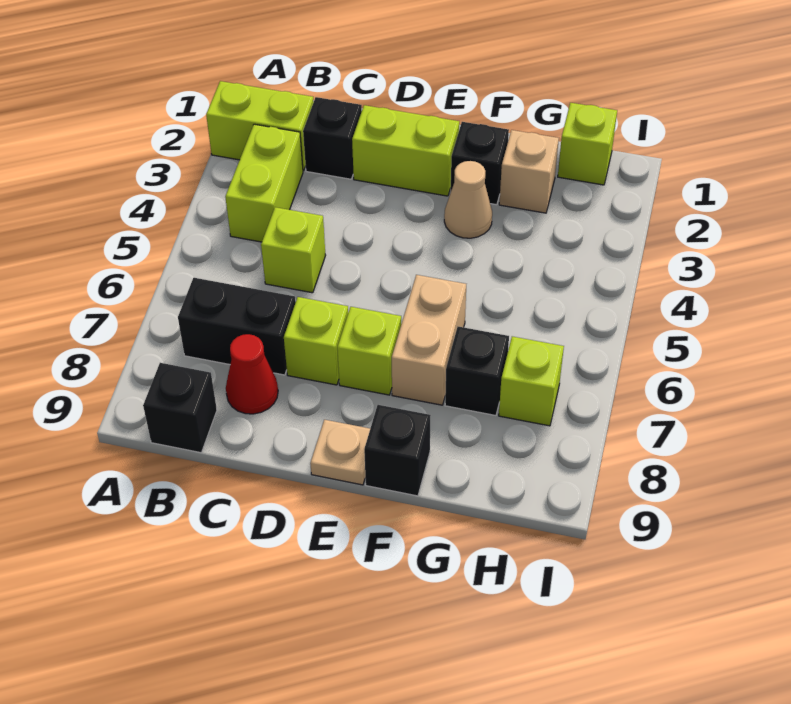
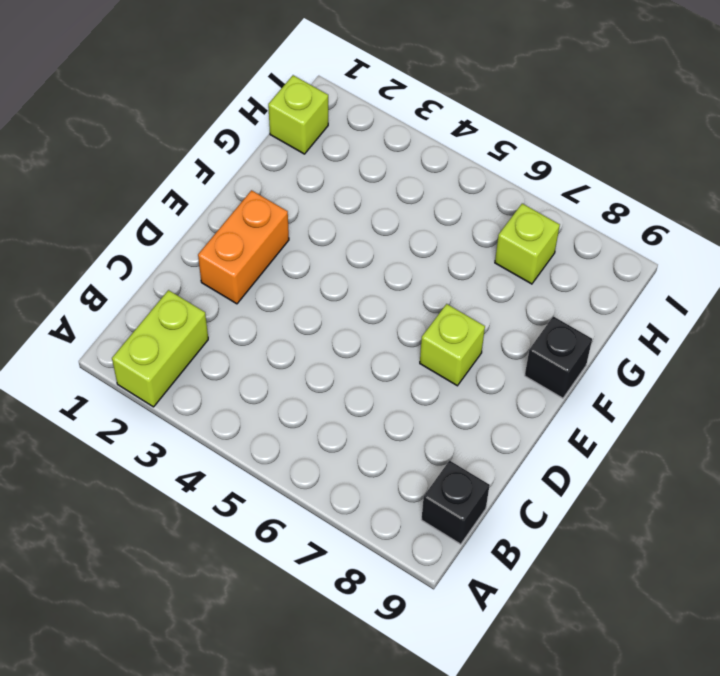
orange brick D2:E2 level 1 -> lime brick D2:E2 level 1
none -> lime brick B3:B4 level 1
none -> black brick B7:C7 level 1
none -> black brick C2 level 1

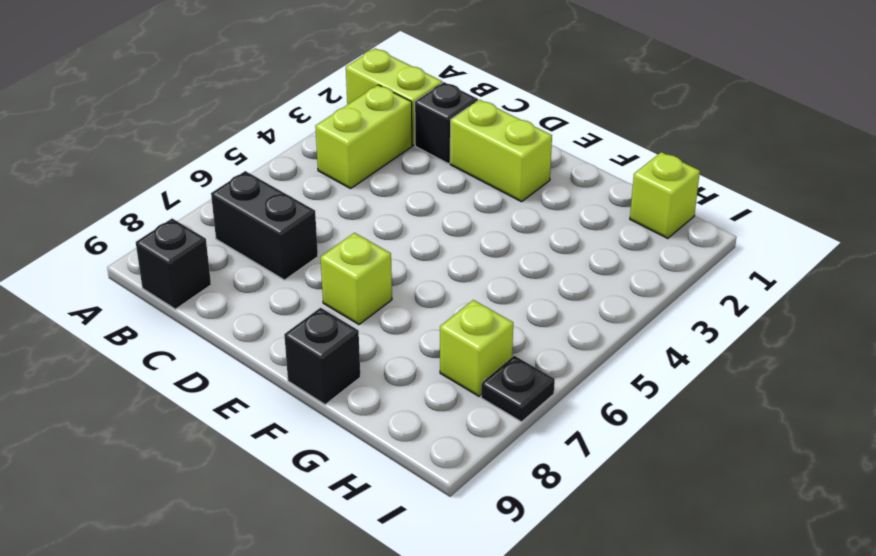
black plate I7 level 1 -> none
none -> lime brick C5 level 1
none -> red cone C8 level 1
none -> lime brick D7 level 1

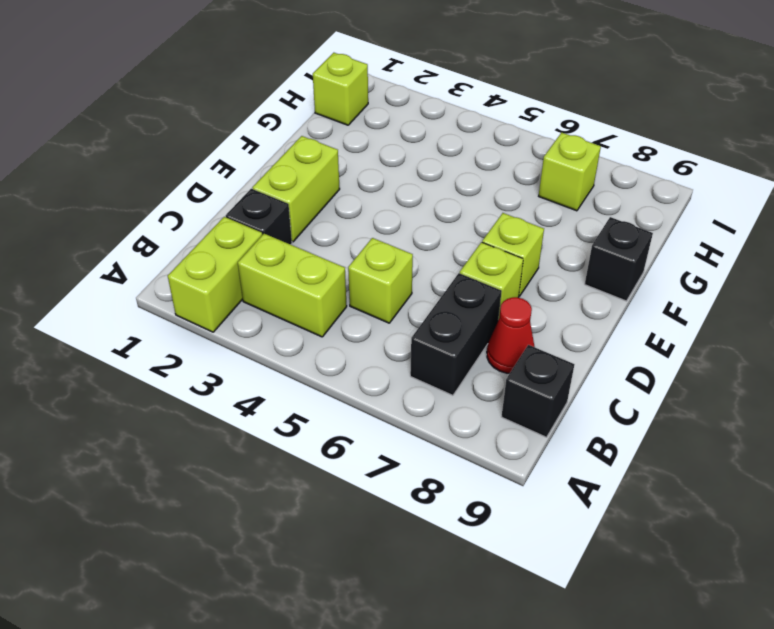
none -> tan plate E9 level 1
none -> black brick F2 level 1
none -> tan cone F3 level 1

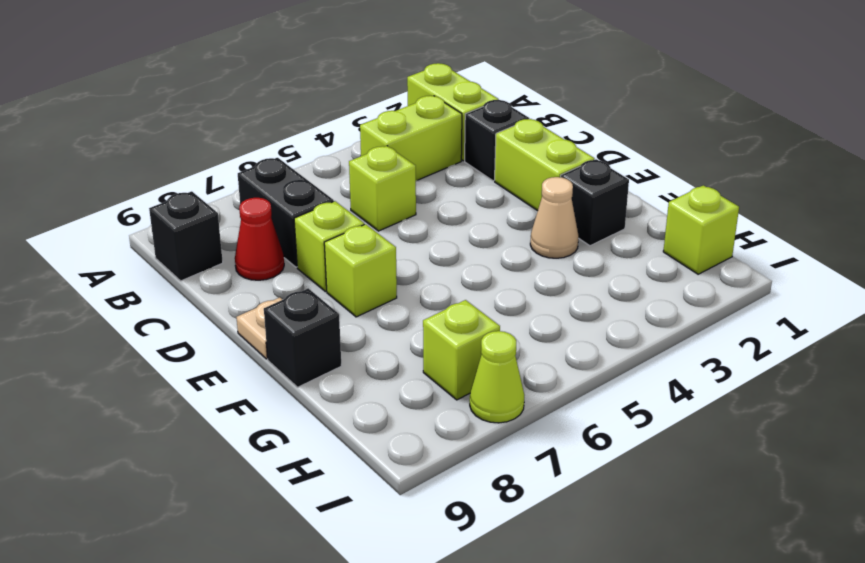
lime cone I7 level 1 -> none
none -> tan brick F6:F7 level 1
none -> tan brick G2 level 1
none -> black brick G7 level 1

